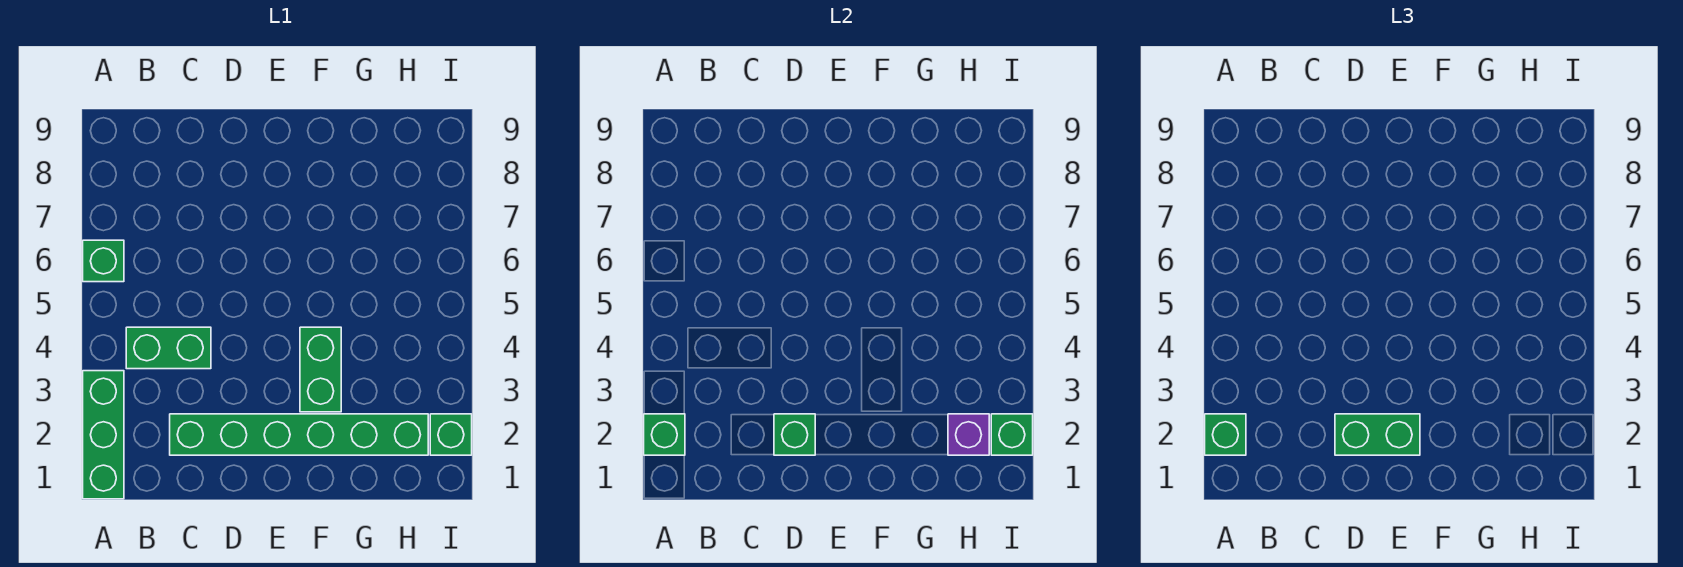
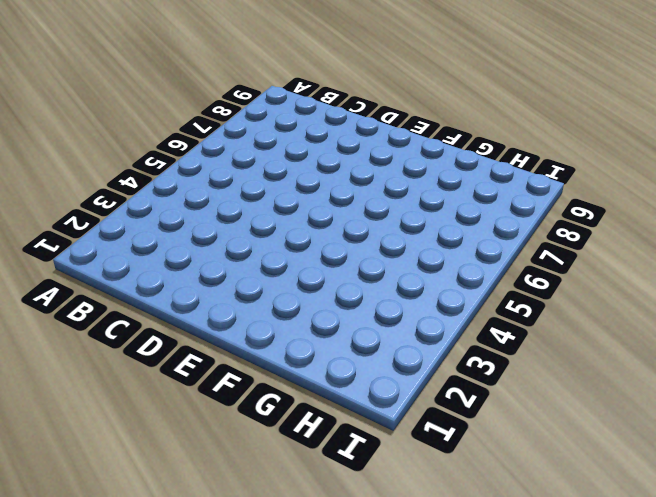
none -> green brick A1:A3 level 1
none -> green brick A6 level 1
none -> green brick B4:C4 level 1

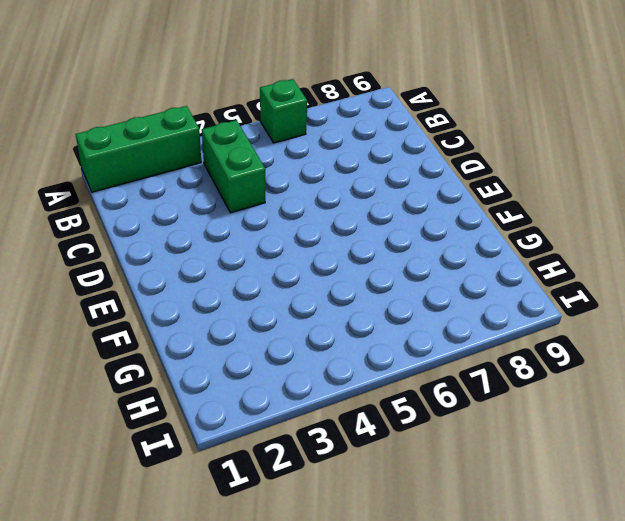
none -> green brick C2:H2 level 1
none -> green brick F3:F4 level 1
none -> green brick I2 level 1

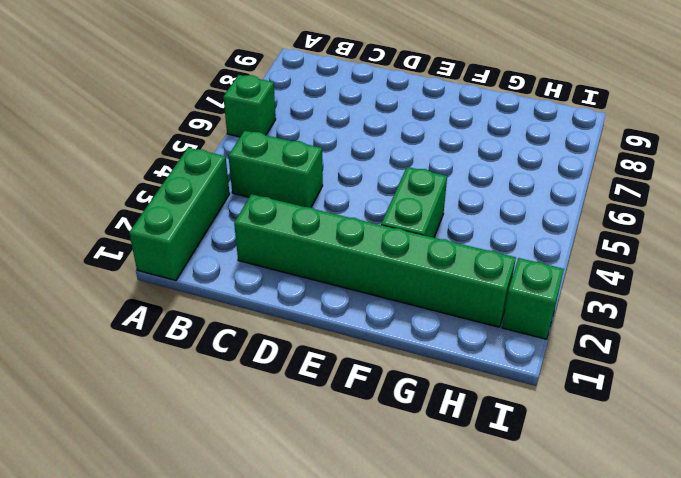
none -> green brick A2 level 2
none -> green brick D2 level 2
none -> purple brick H2 level 2

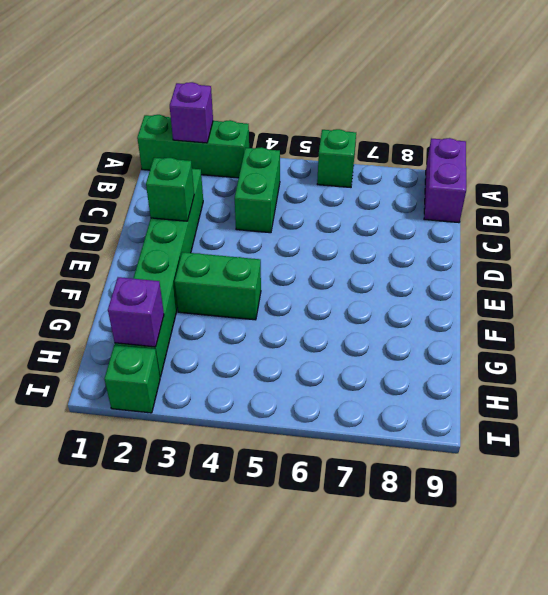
purple brick A2 level 2 -> green brick A2 level 2
purple brick A9:B9 level 1 -> none
none -> green brick I2 level 2
none -> green brick A2 level 3
none -> green brick D2:E2 level 3

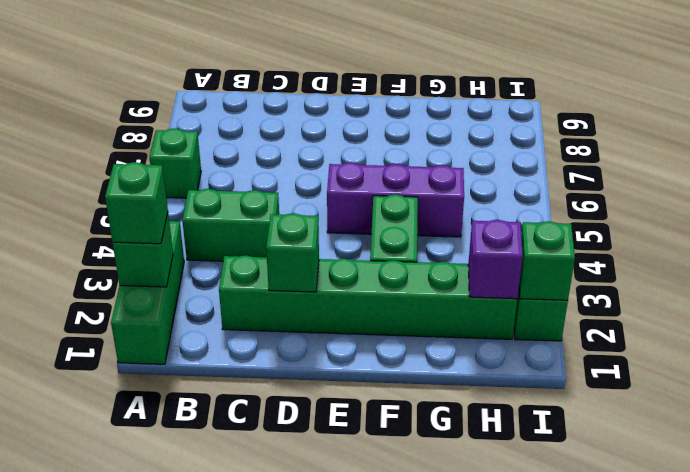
purple brick E5:G5 level 1 -> none
none -> green brick D2:E2 level 3

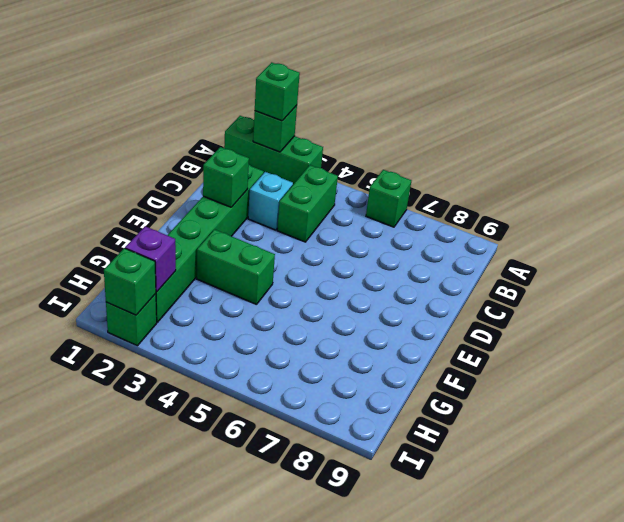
cyan brick C3 level 1 -> none
none -> green brick D2:E2 level 3

